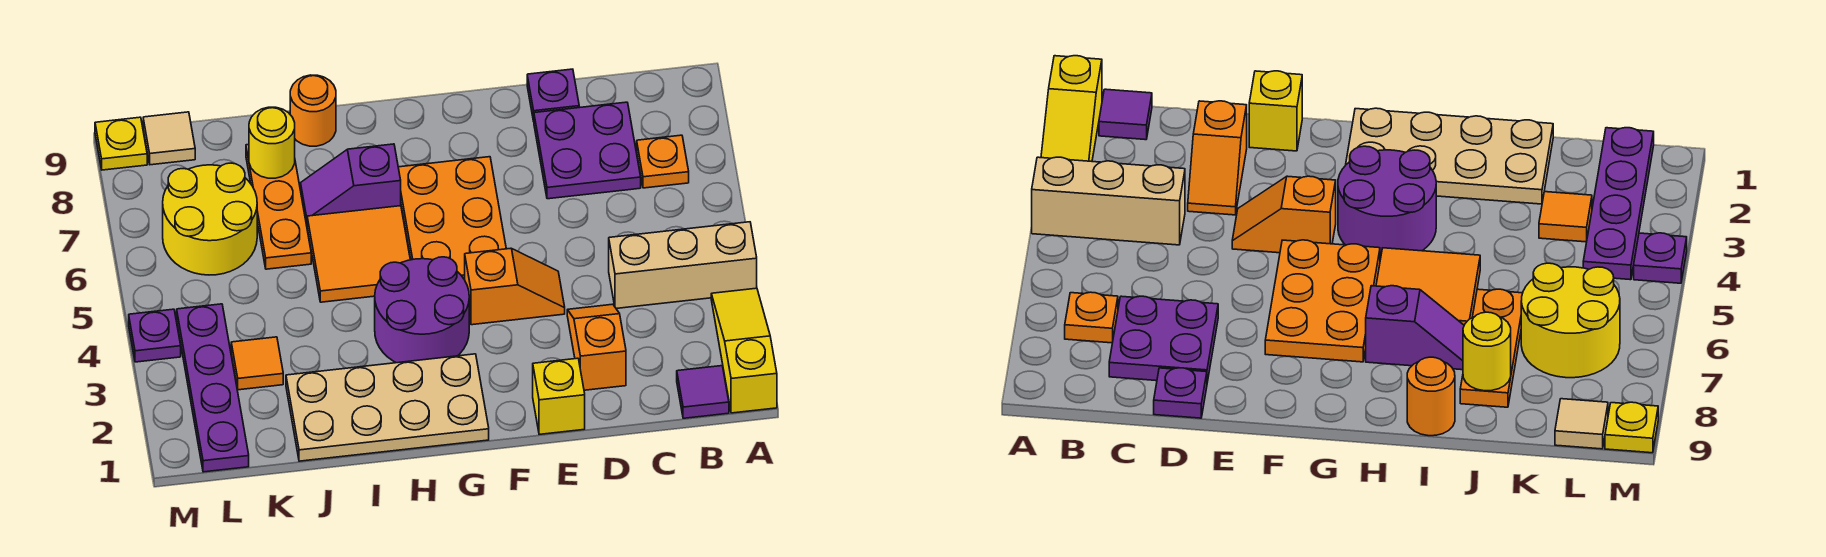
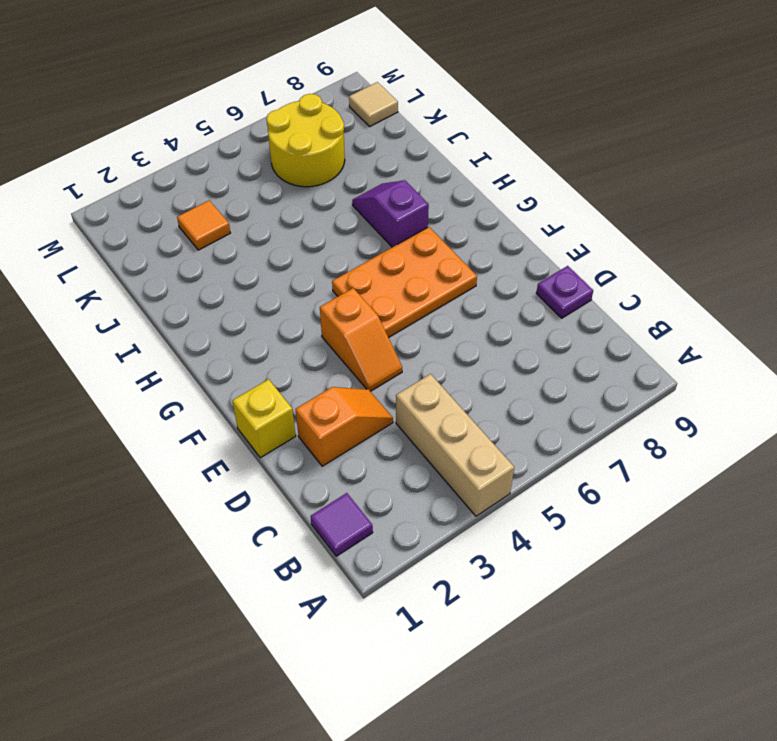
none -> yellow slope A1:A3 level 1 top 1
none -> orange plate B7 level 1
none -> purple plate C7:D8 level 1

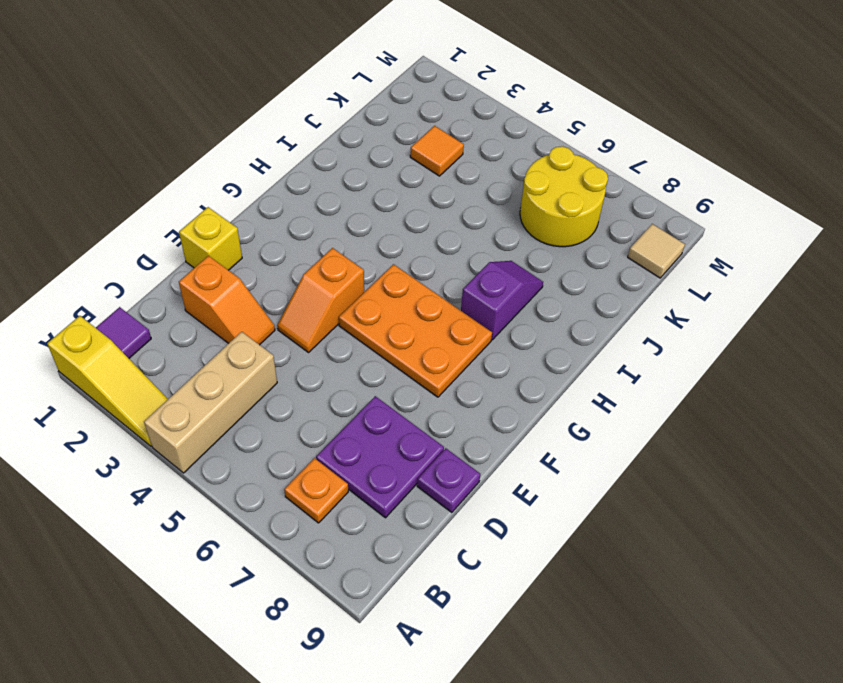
none -> tan plate G1:J2 level 1
none -> purple round brick G3:H4 level 1
none -> orange tile H5:I6 level 1

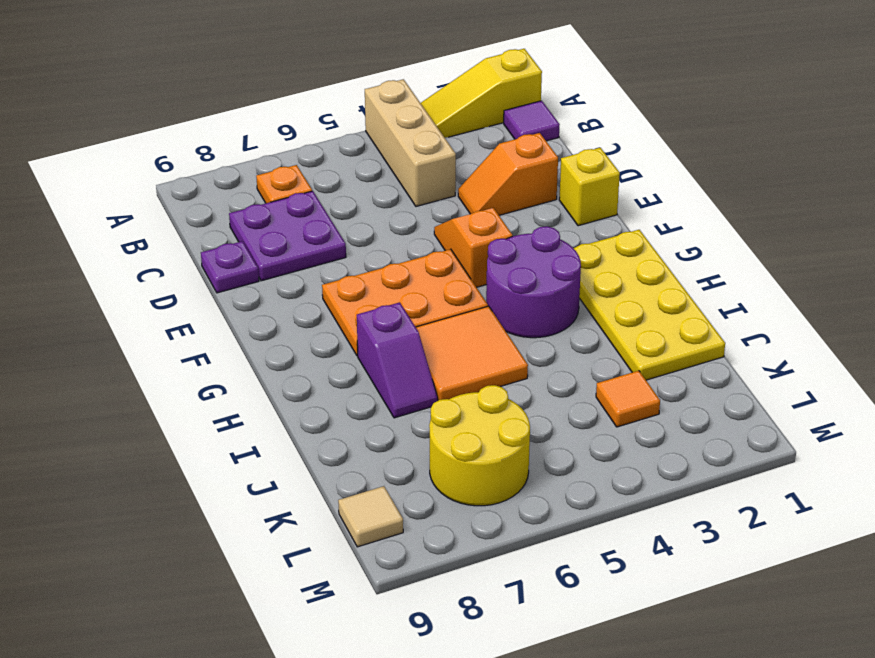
yellow plate G1:J2 level 1 -> tan plate G1:J2 level 1
none -> orange round brick I9 level 1
none -> orange plate J6:J8 level 1
none -> purple plate L1:L4 level 1

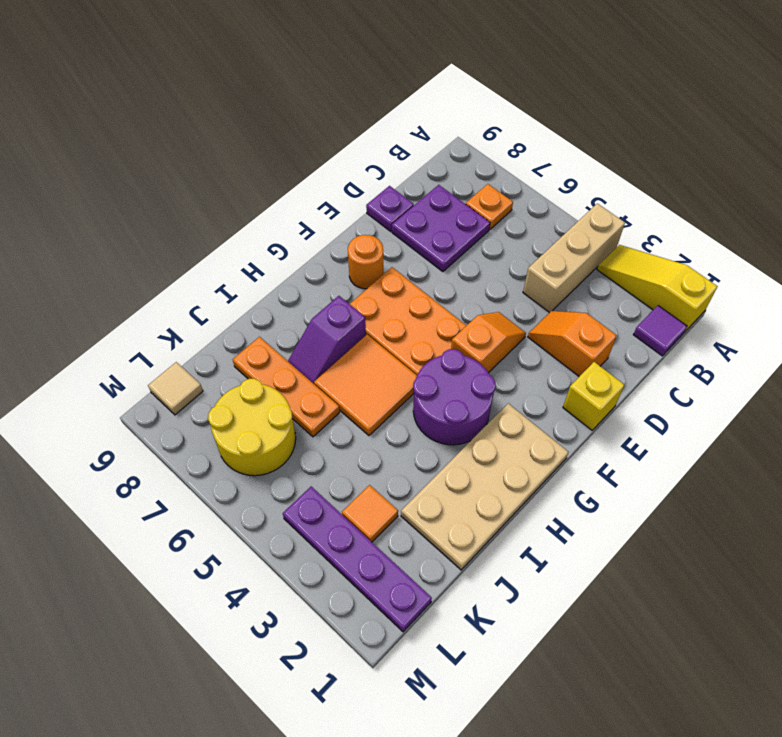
orange round brick F8 level 1 -> orange round brick I9 level 1
none -> purple plate M4 level 1
none -> yellow plate M9 level 1
none -> yellow round brick J8 level 2

